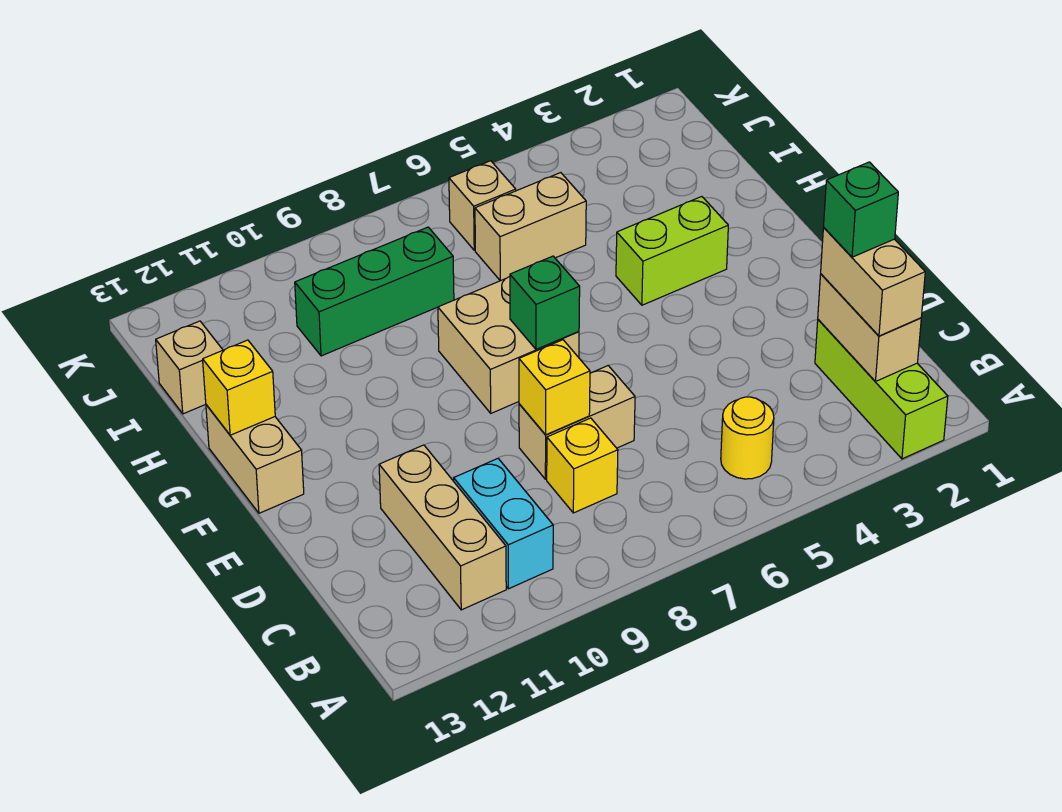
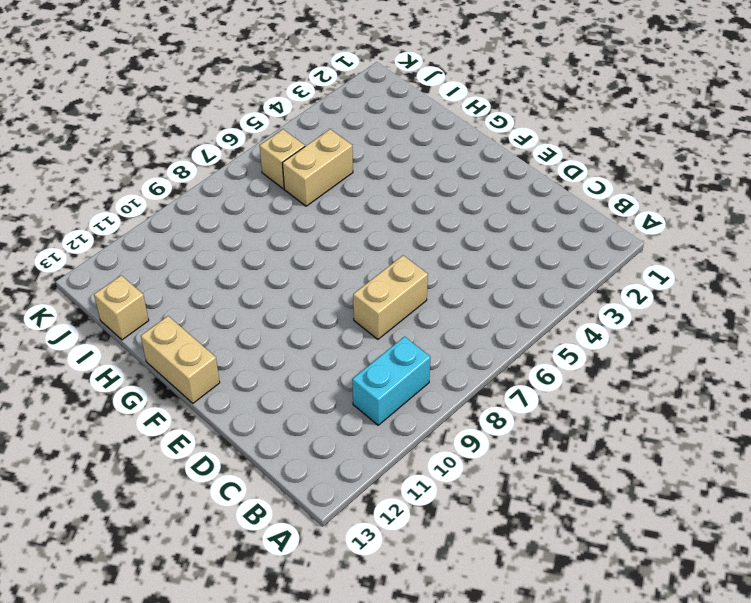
cyan brick B9:B10 level 1 -> cyan brick B10:C10 level 1
none -> lime brick A2:C2 level 1
none -> yellow round brick B5 level 1
none -> tan brick B11:D11 level 1

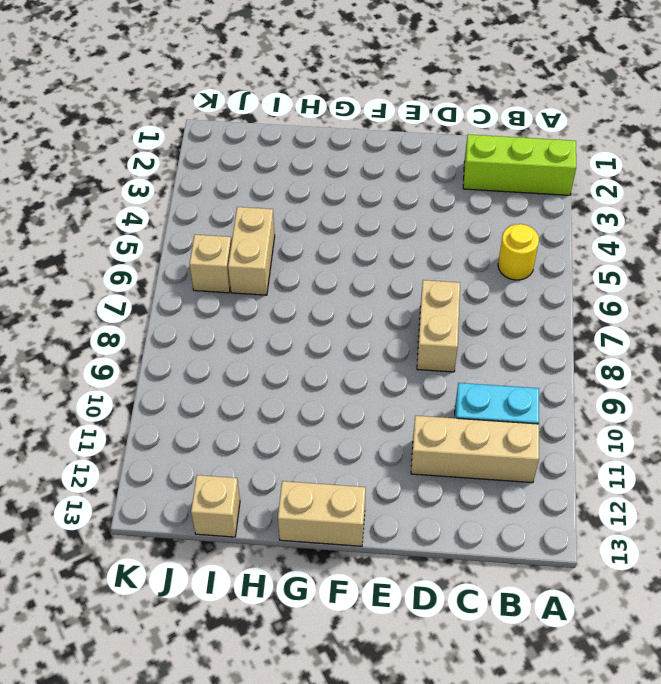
none -> yellow brick C8 level 1
none -> tan brick F7:G8 level 1
none -> lime brick G3:G4 level 1

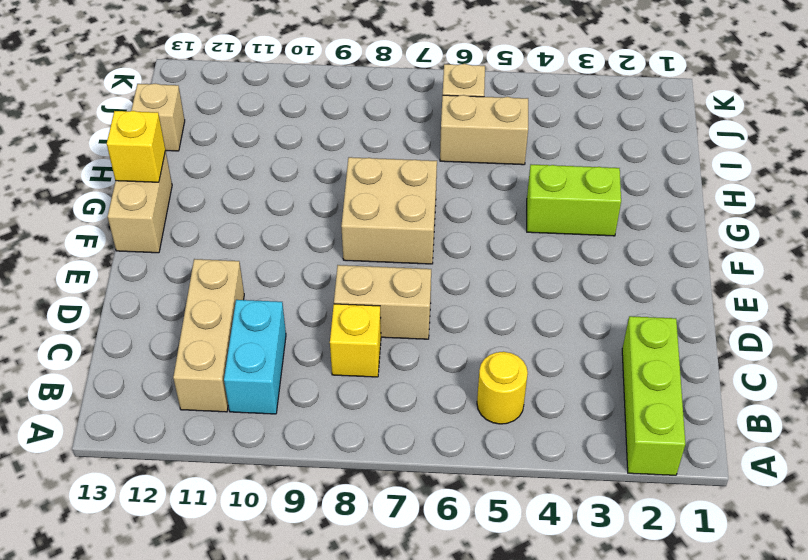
none -> green brick I8:I10 level 1
none -> tan brick B2:C2 level 2
none -> yellow brick D8 level 2

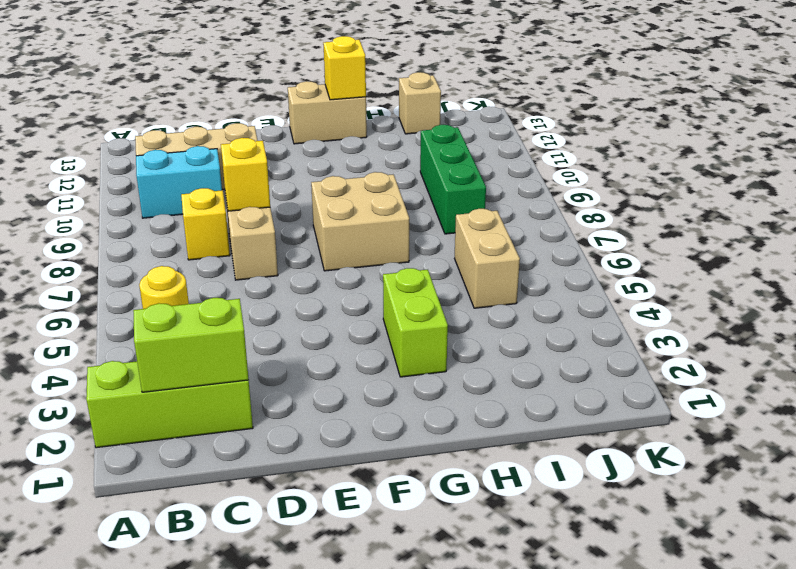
lime brick B2:C2 level 2 -> tan brick B2:C2 level 2
none -> tan brick J6 level 1
none -> green brick F7 level 2
none -> tan brick B2:C2 level 3

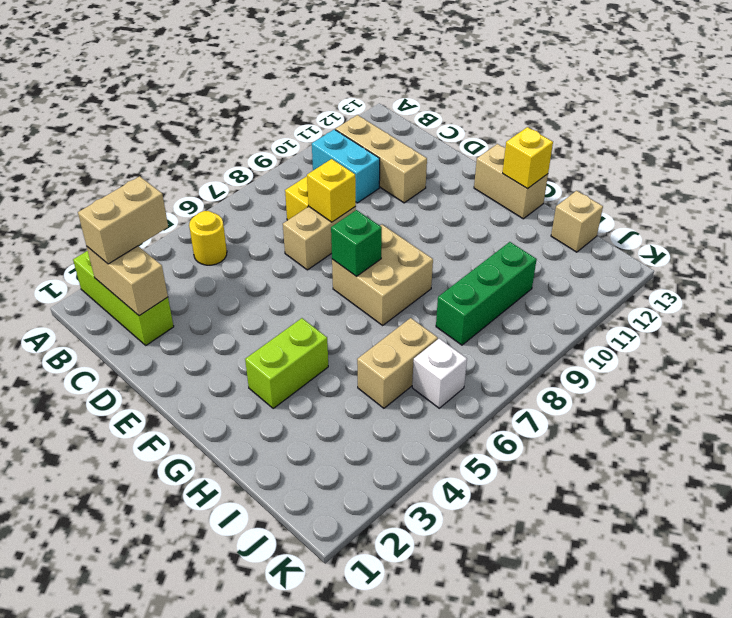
tan brick B2:B3 level 3 -> tan brick B2:C2 level 3
white brick J6 level 1 -> tan brick J6 level 1
none -> green brick C2 level 4

